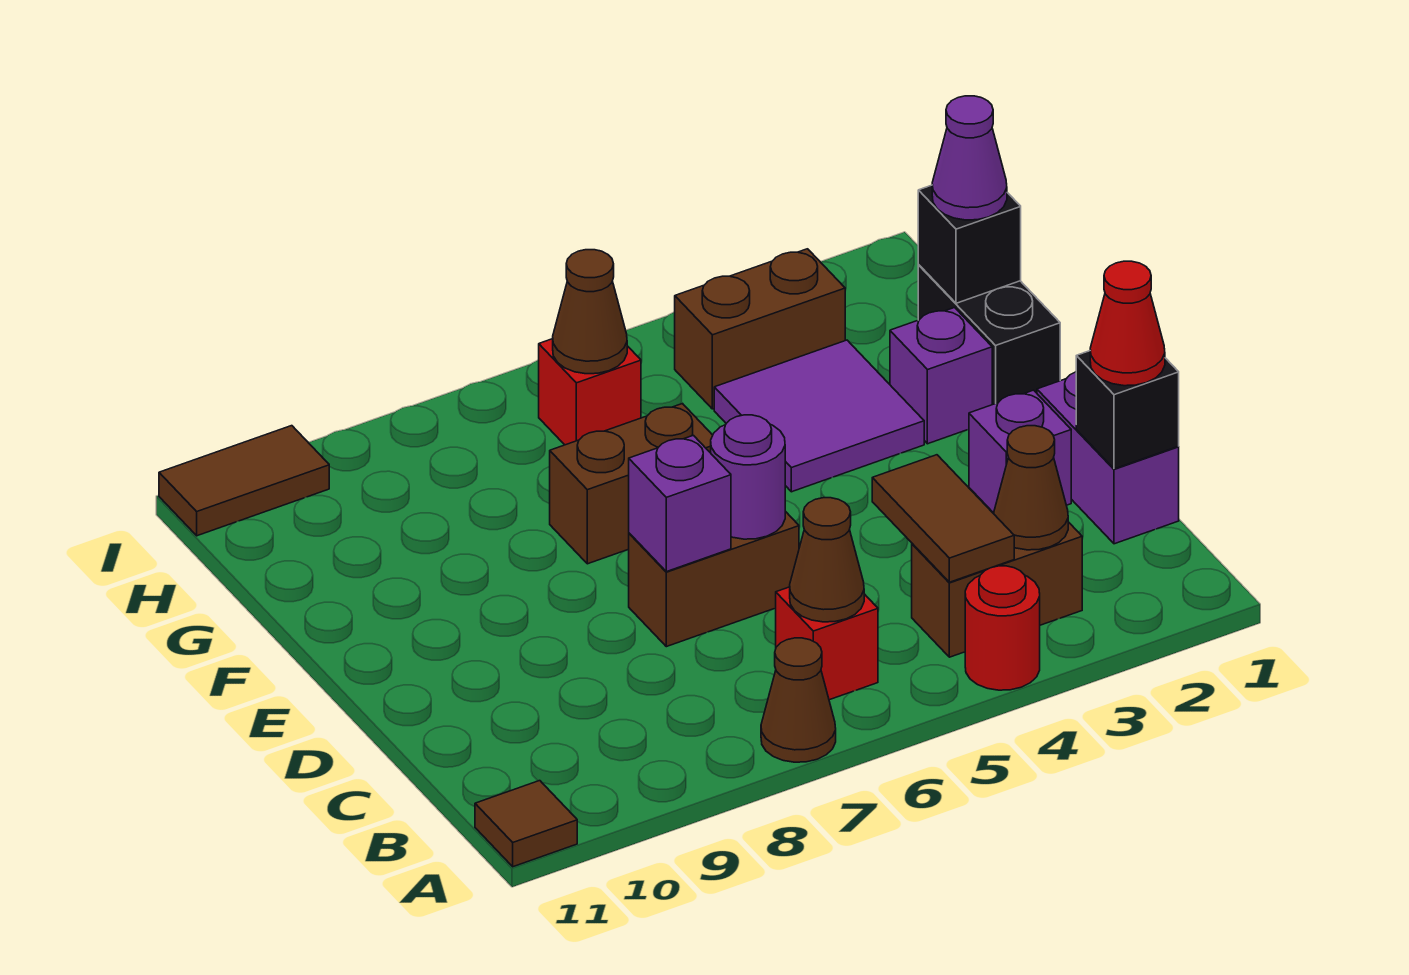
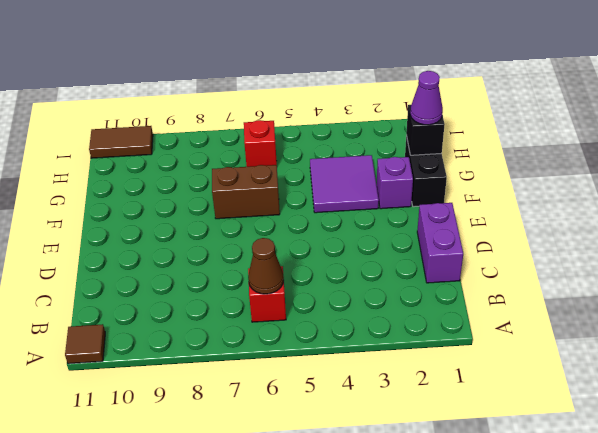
none -> red round brick A4 level 1
none -> brown cone A7 level 1
none -> brown brick B3:B4 level 1

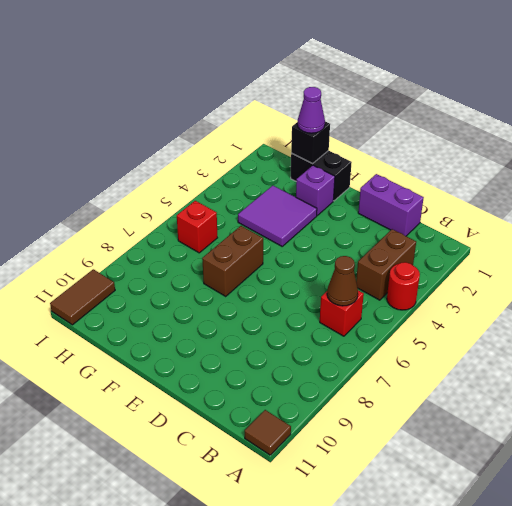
none -> brown cone A7 level 1
none -> purple brick D2 level 1
none -> brown brick D6:D7 level 1

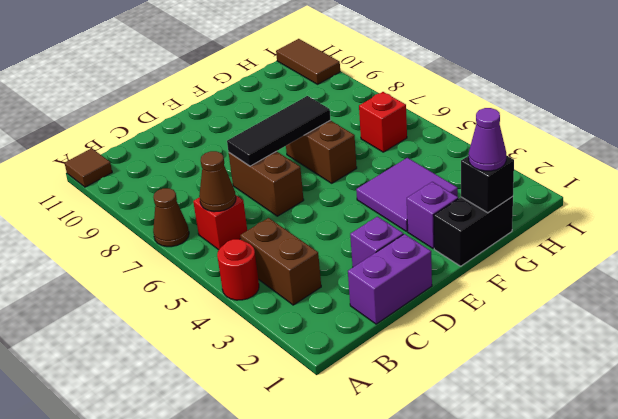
black tile D7:F7 level 2 -> purple brick D7 level 2
none -> brown brick H3:H4 level 1
none -> brown cone B3 level 2
none -> brown tile B4:C4 level 2

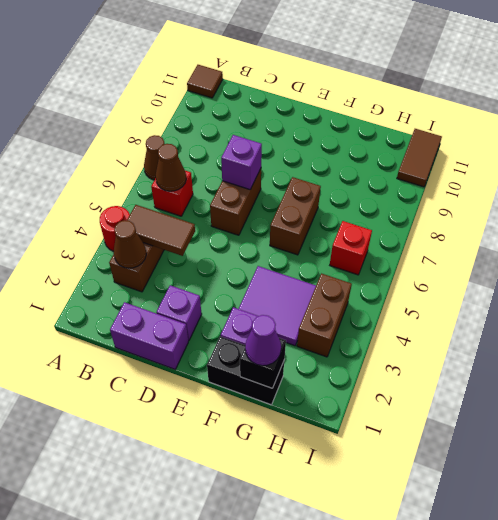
none -> black brick C1 level 2
none -> purple round brick D6 level 2
none -> brown cone H6 level 2

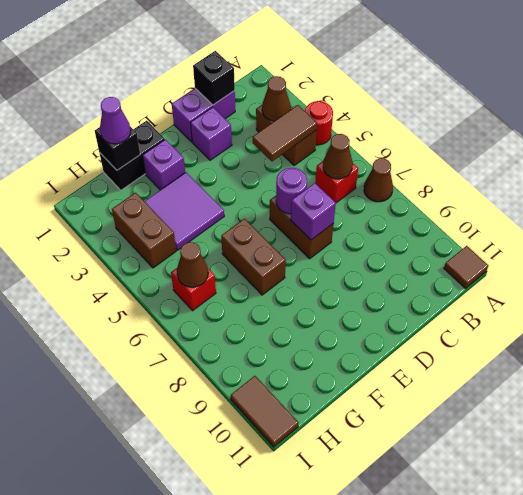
none -> red cone C1 level 3

